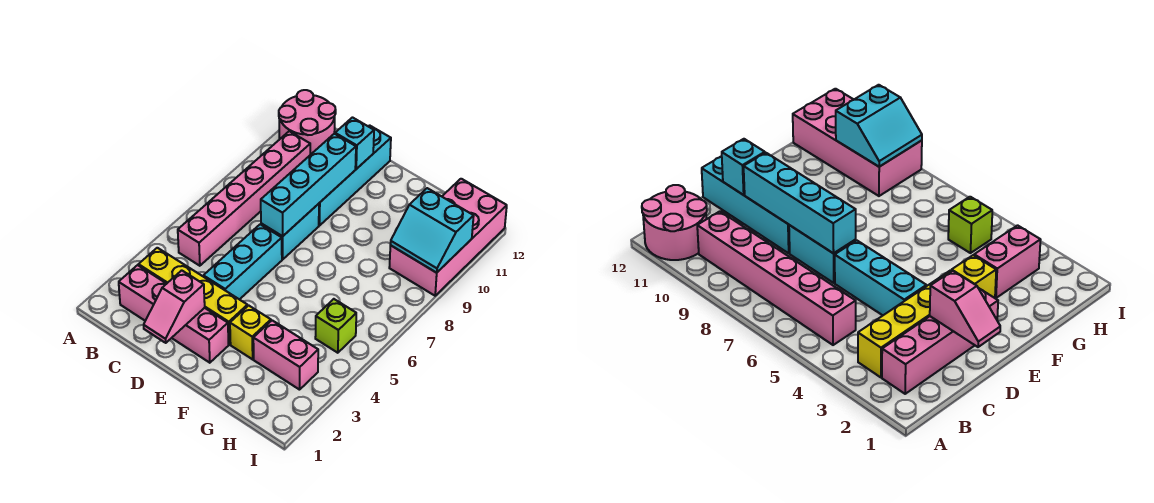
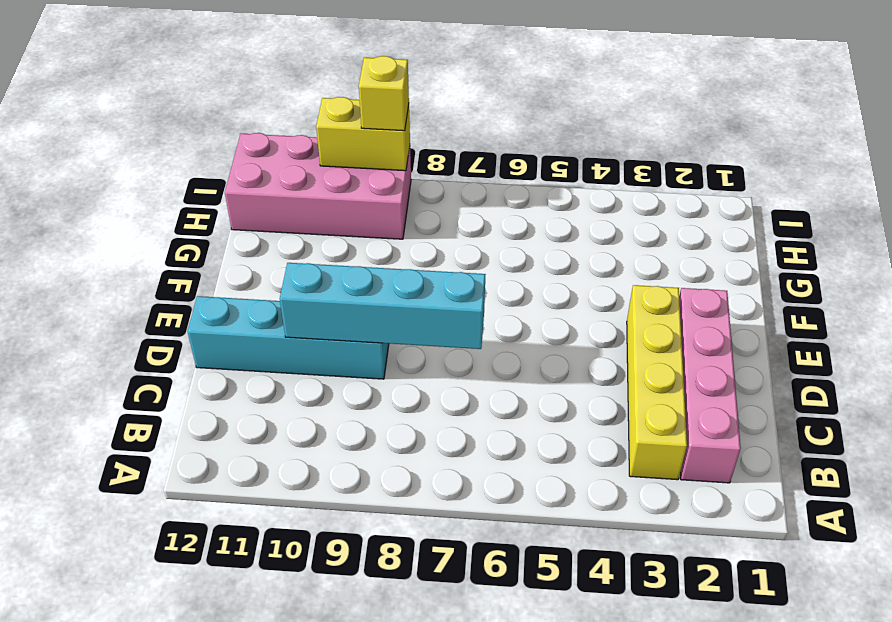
yellow brick I9:I10 level 2 -> cyan slope H9:I10 level 2 top 10
yellow brick I9 level 3 -> yellow brick F3 level 1
none -> pink round brick A11:B12 level 1
none -> pink brick B5:B10 level 1
none -> cyan brick D4:D6 level 1

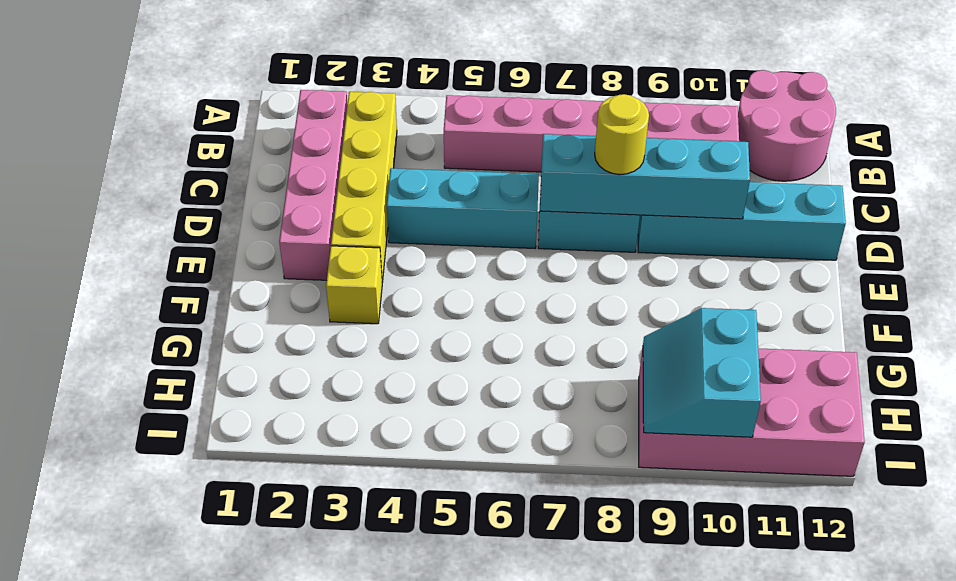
yellow round brick D8 level 3 -> none
none -> pink brick G3:H3 level 1
none -> lime brick H5 level 1
none -> pink slope D1:D2 level 2 top 2

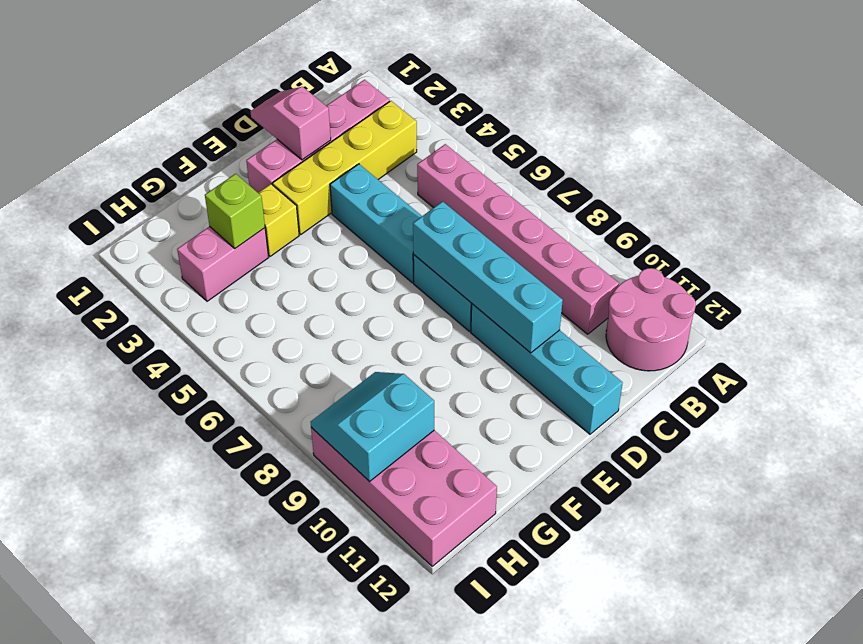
lime brick G3 level 2 -> lime brick H5 level 1
none -> cyan brick D11 level 2

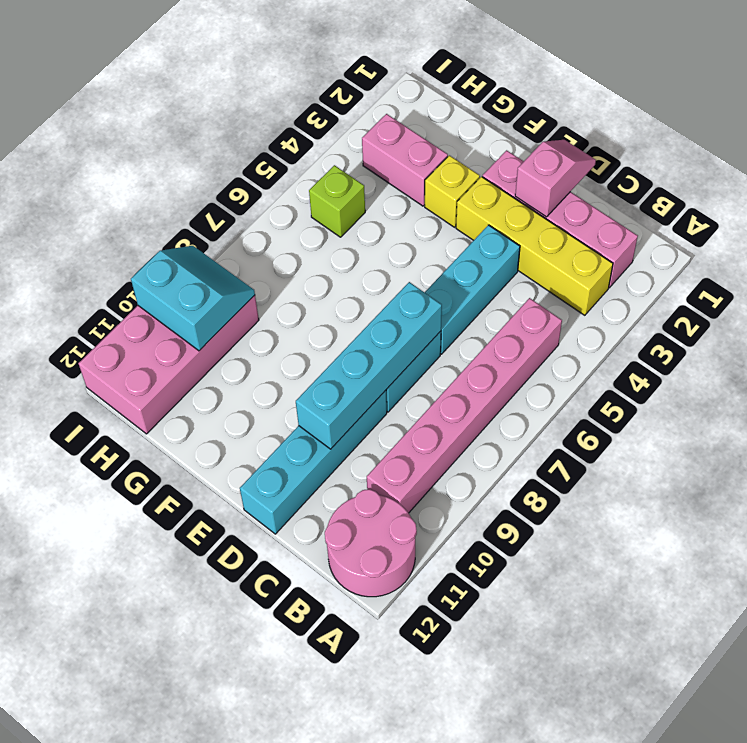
none -> cyan brick D11 level 2

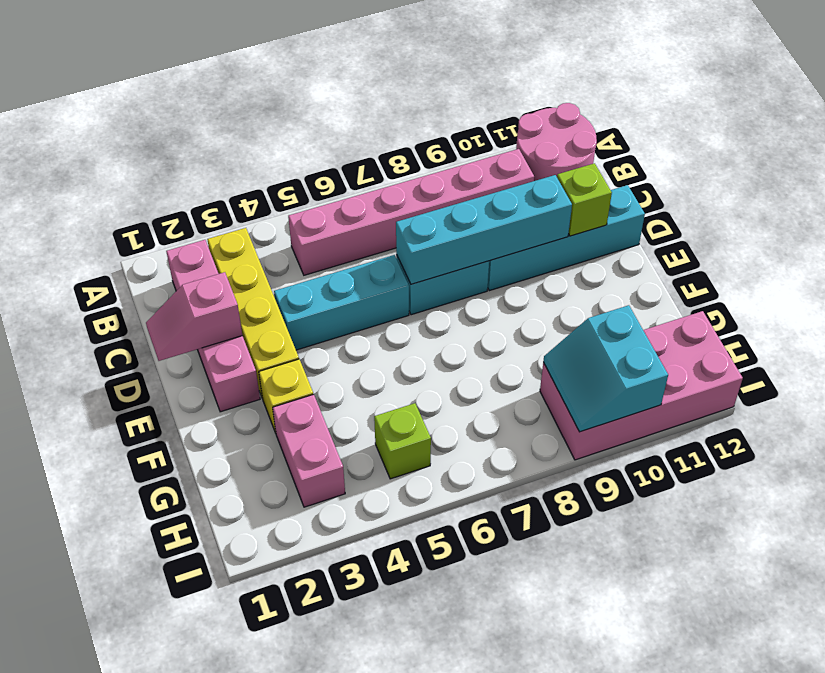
lime brick D11 level 2 -> cyan brick D11 level 2

